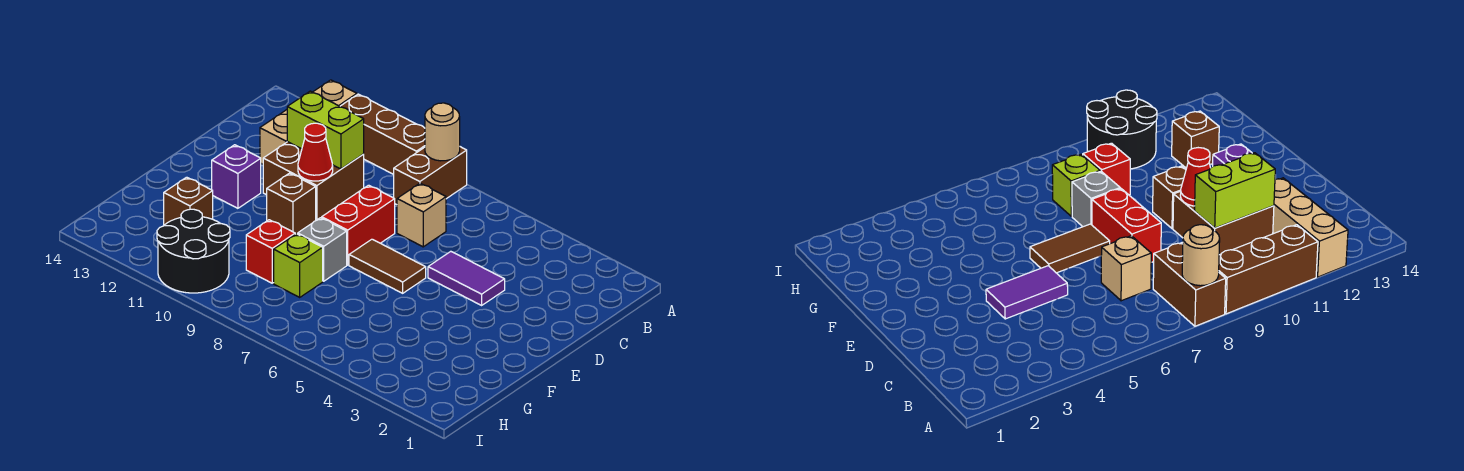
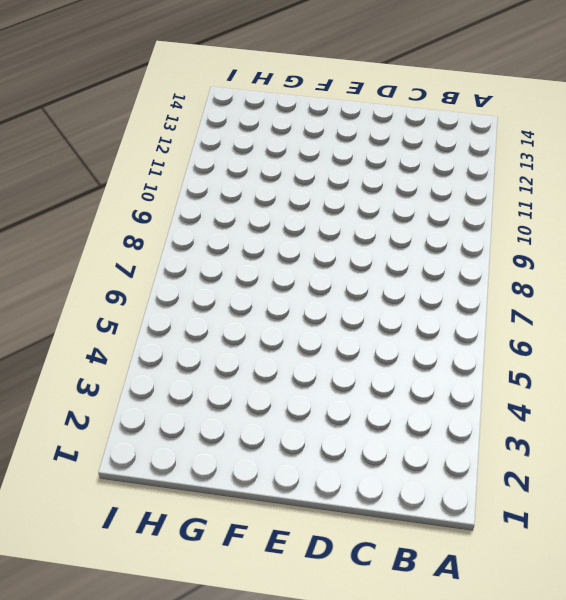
none -> brown brick A8:B8 level 1
none -> brown brick A9:A11 level 1
none -> tan brick A12:C12 level 1

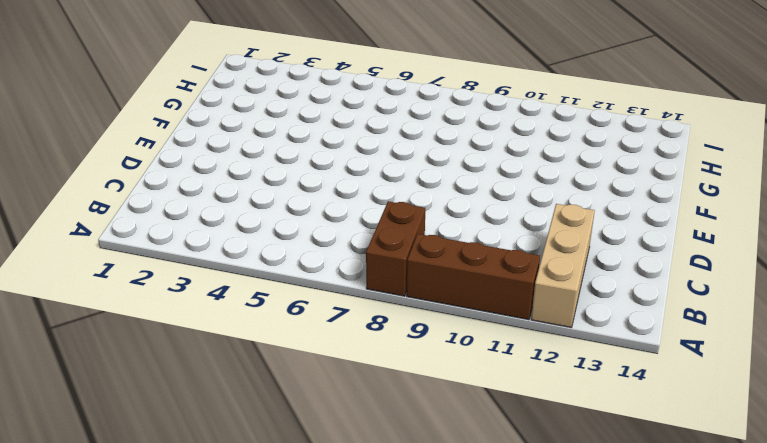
none -> tan brick C7 level 1
none -> brown brick C10:D11 level 1
none -> purple tile D4:D5 level 1

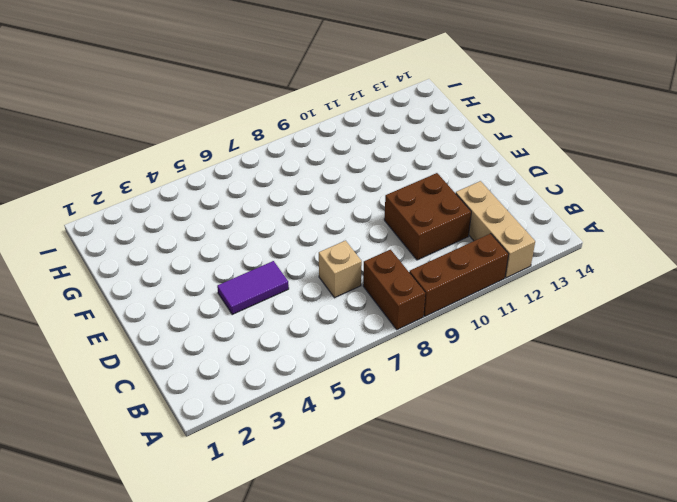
none -> red brick D8:E8 level 1
none -> brown tile E6:E7 level 1
none -> brown brick E10 level 1

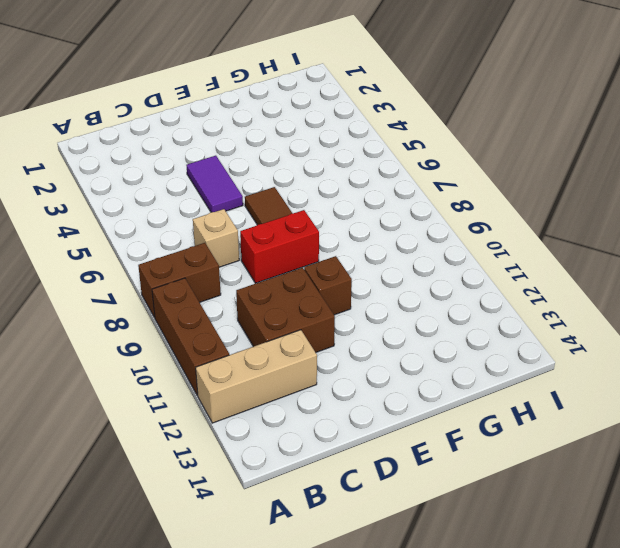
none -> purple brick E12 level 1
none -> grey brick F8 level 1
none -> lime brick G8 level 1

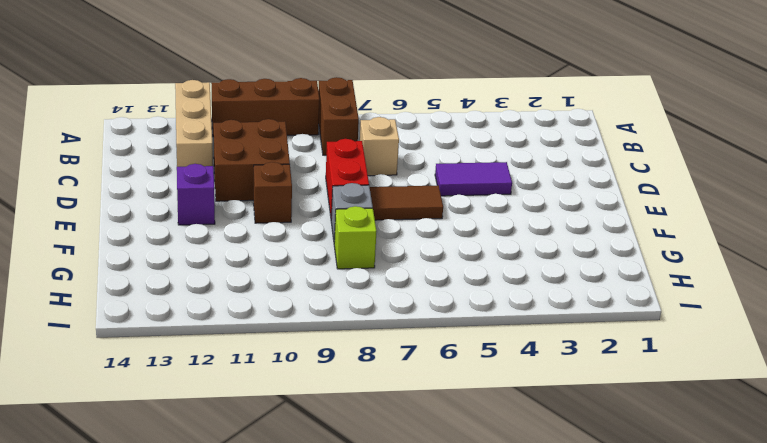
none -> red brick G9 level 1
none -> brown brick G12 level 1
none -> black round brick H10:I11 level 1

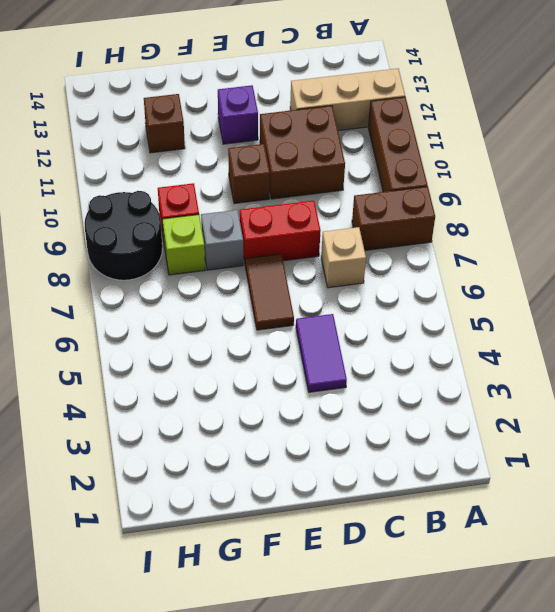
black round brick H8:I9 level 1 -> black round brick H10:I11 level 1
none -> tan round brick A8 level 2
none -> lime brick C10:C11 level 2
none -> red cone D10 level 2

